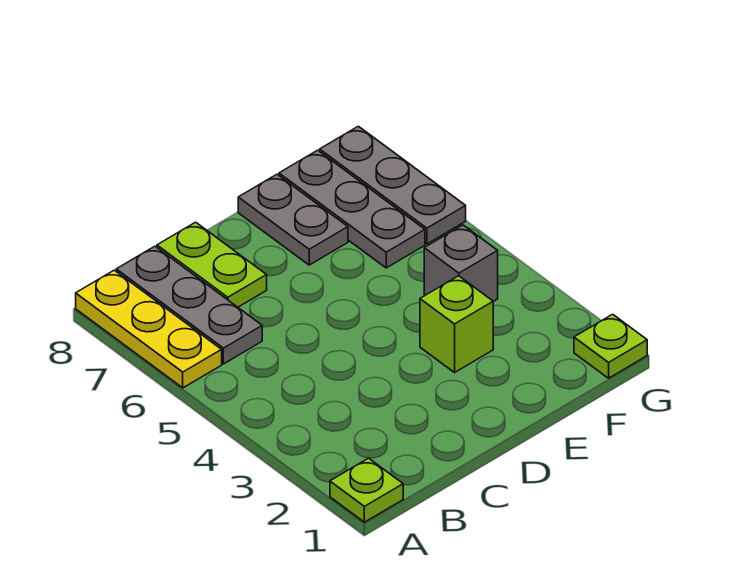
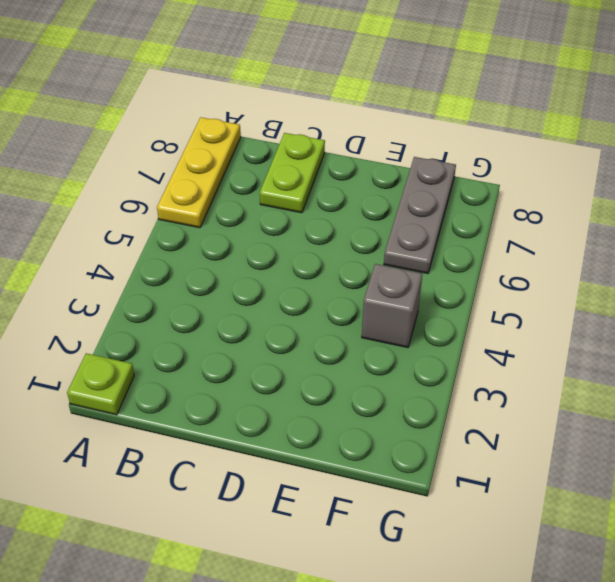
none -> grey plate B6:B8 level 1
none -> lime brick E3 level 1

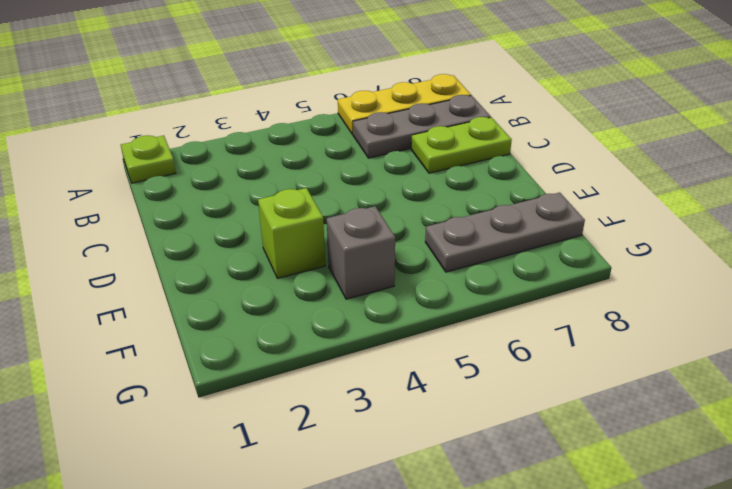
none -> grey plate E7:E8 level 1
none -> lime plate G1 level 1

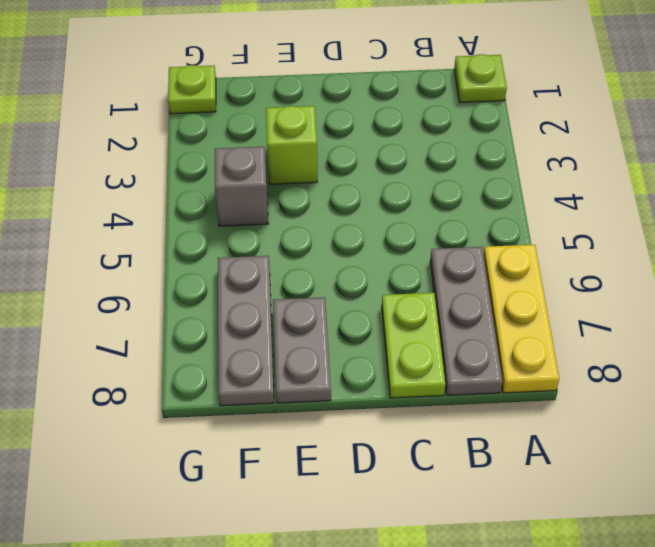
none -> grey plate G6:G8 level 1

